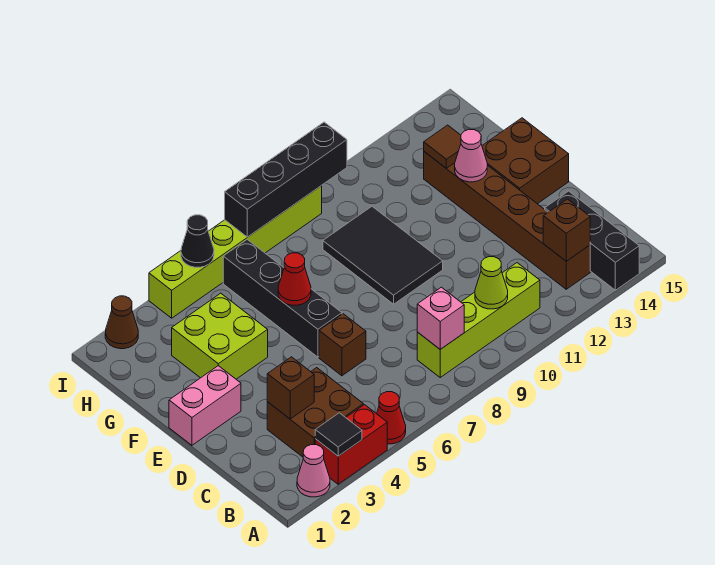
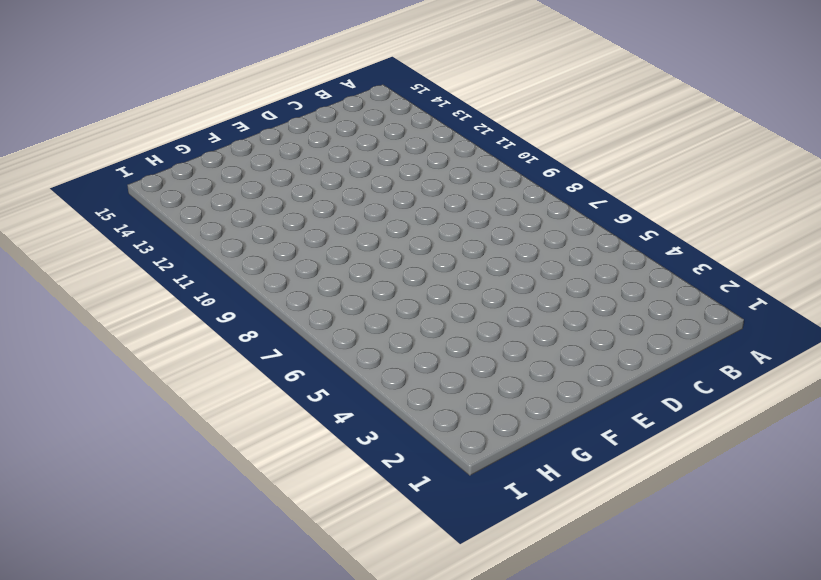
none -> pink cone A2 level 1
none -> red brick A3:A4 level 1
none -> red cone A5 level 1

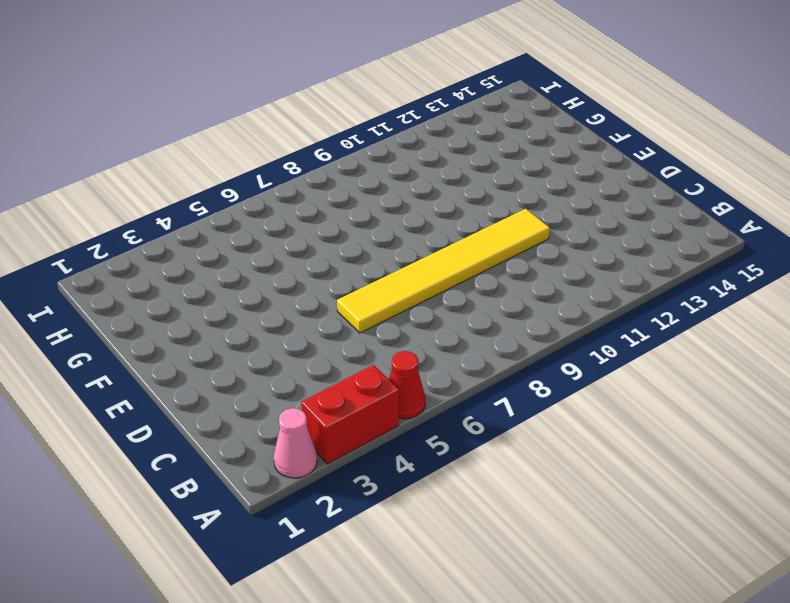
yellow tile D6:D11 level 1 -> brown brick D6 level 1
none -> black brick A14:C14 level 1
none -> brown brick B3:C4 level 1
none -> lime brick B8:B11 level 1

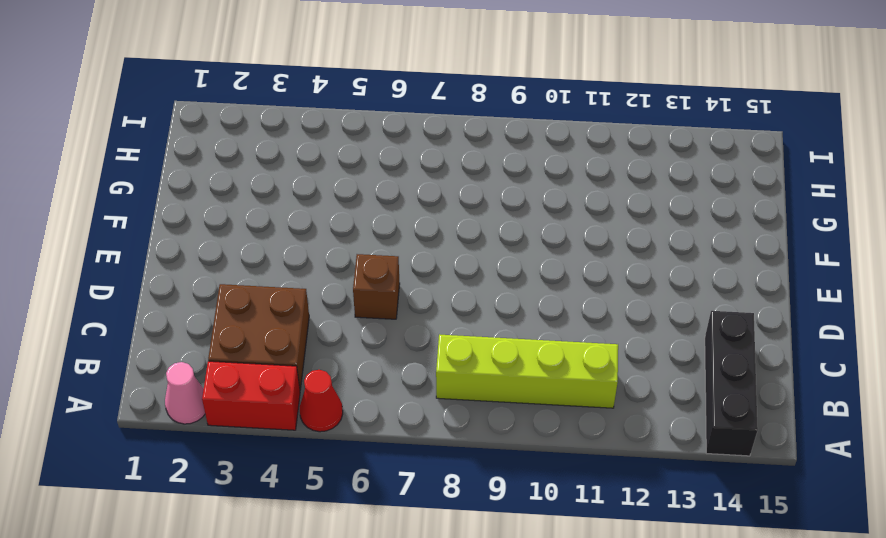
none -> brown brick B13:G13 level 1
none -> pink brick E1:E2 level 1
none -> black brick E6:H6 level 1

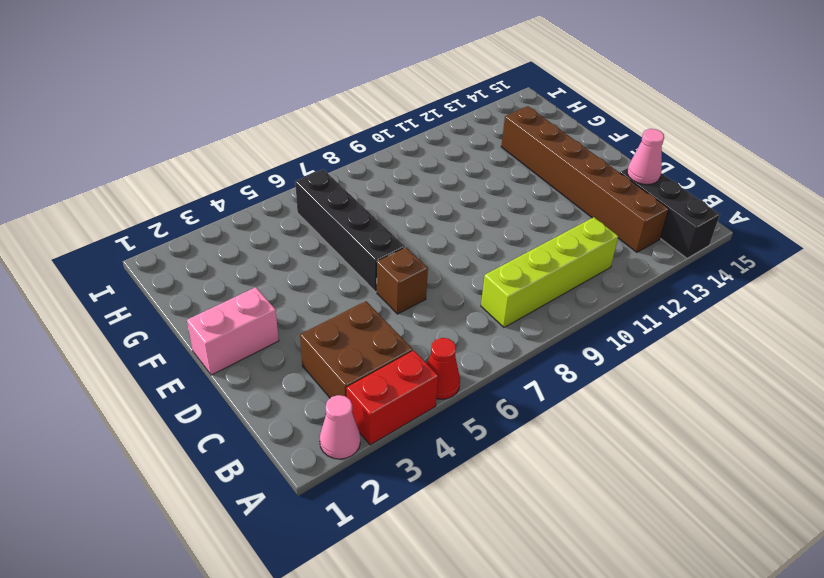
pink cone C14 level 2 -> pink cone F13 level 2
none -> black tile E9:G10 level 1
none -> brown brick E14:F15 level 1
none -> lime brick F3:G4 level 1

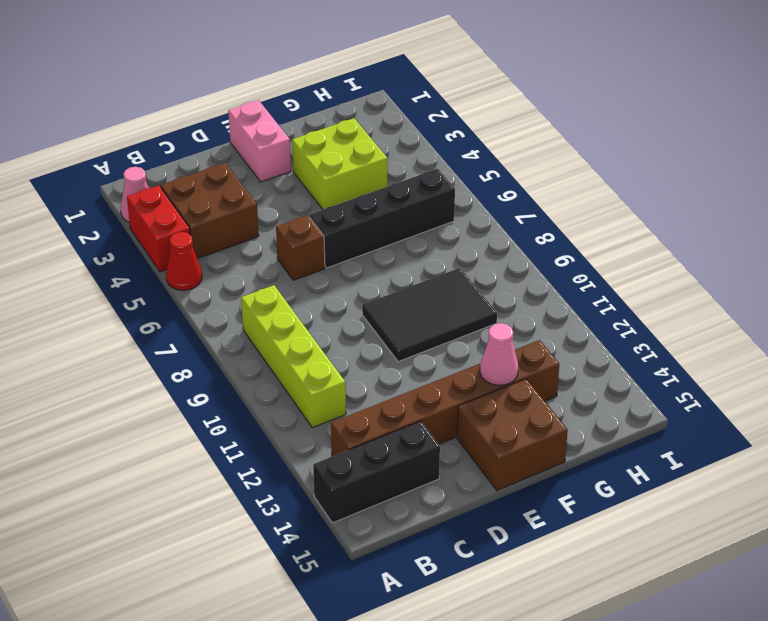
none -> brown cone I2 level 1
none -> lime brick I4:I9 level 1
none -> black tile A3 level 2

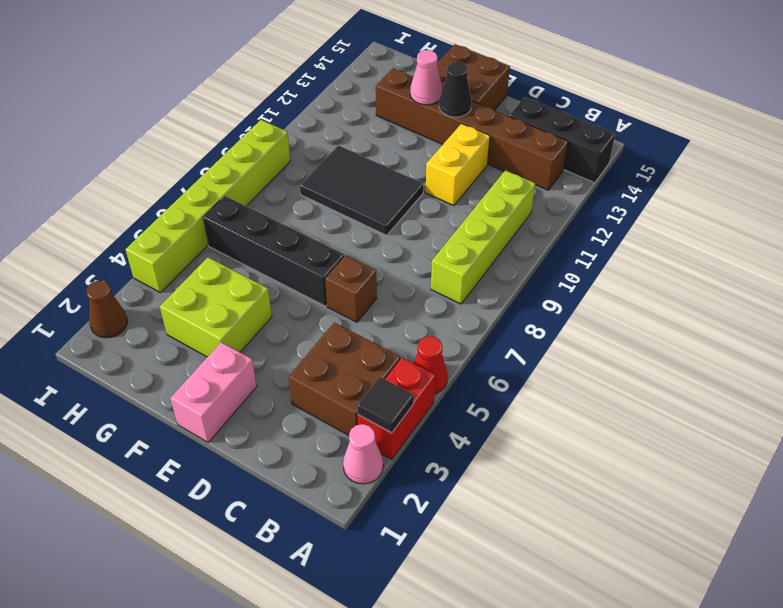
yellow brick D11:D12 level 1 -> none
black cone E13 level 2 -> black cone I5 level 2
none -> pink brick B8 level 2
none -> lime cone B10 level 2
none -> brown brick B13 level 2

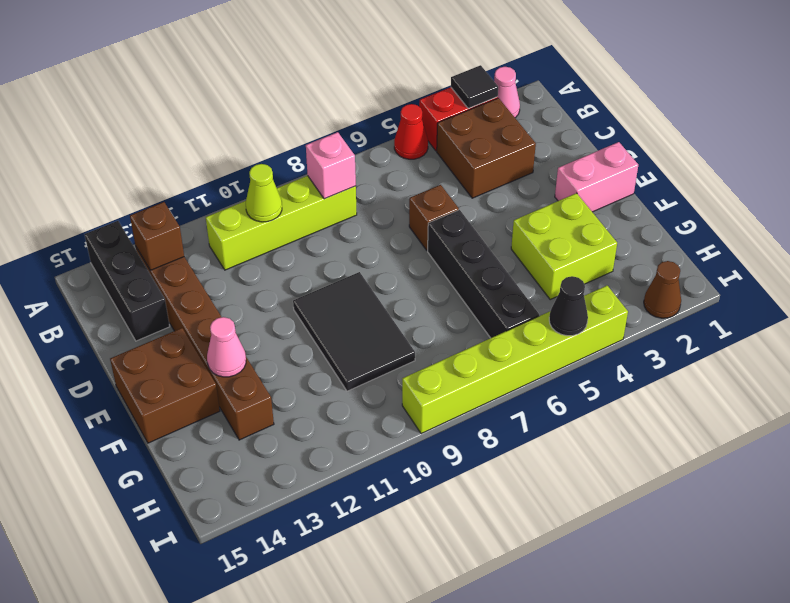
none -> brown brick C3 level 2
none -> red cone F6 level 2
none -> brown tile G13 level 2

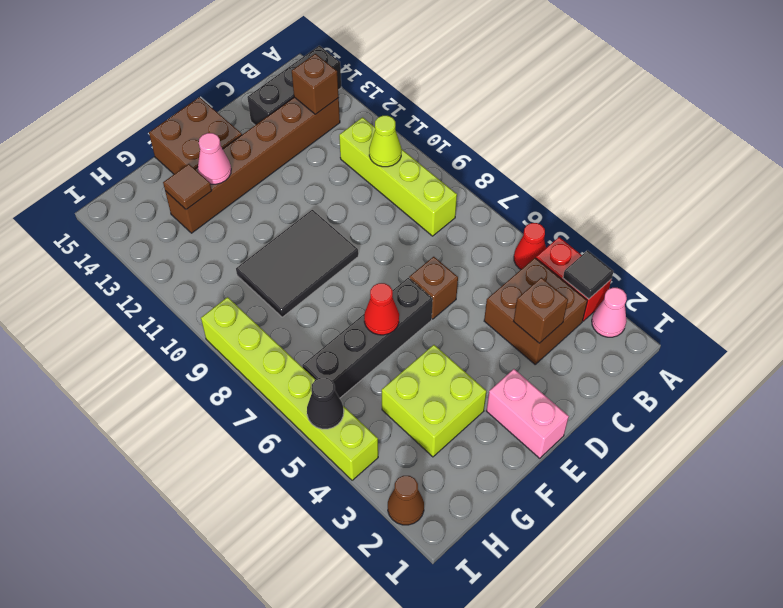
none -> pink brick B8 level 2
none -> black brick I7:I10 level 2

